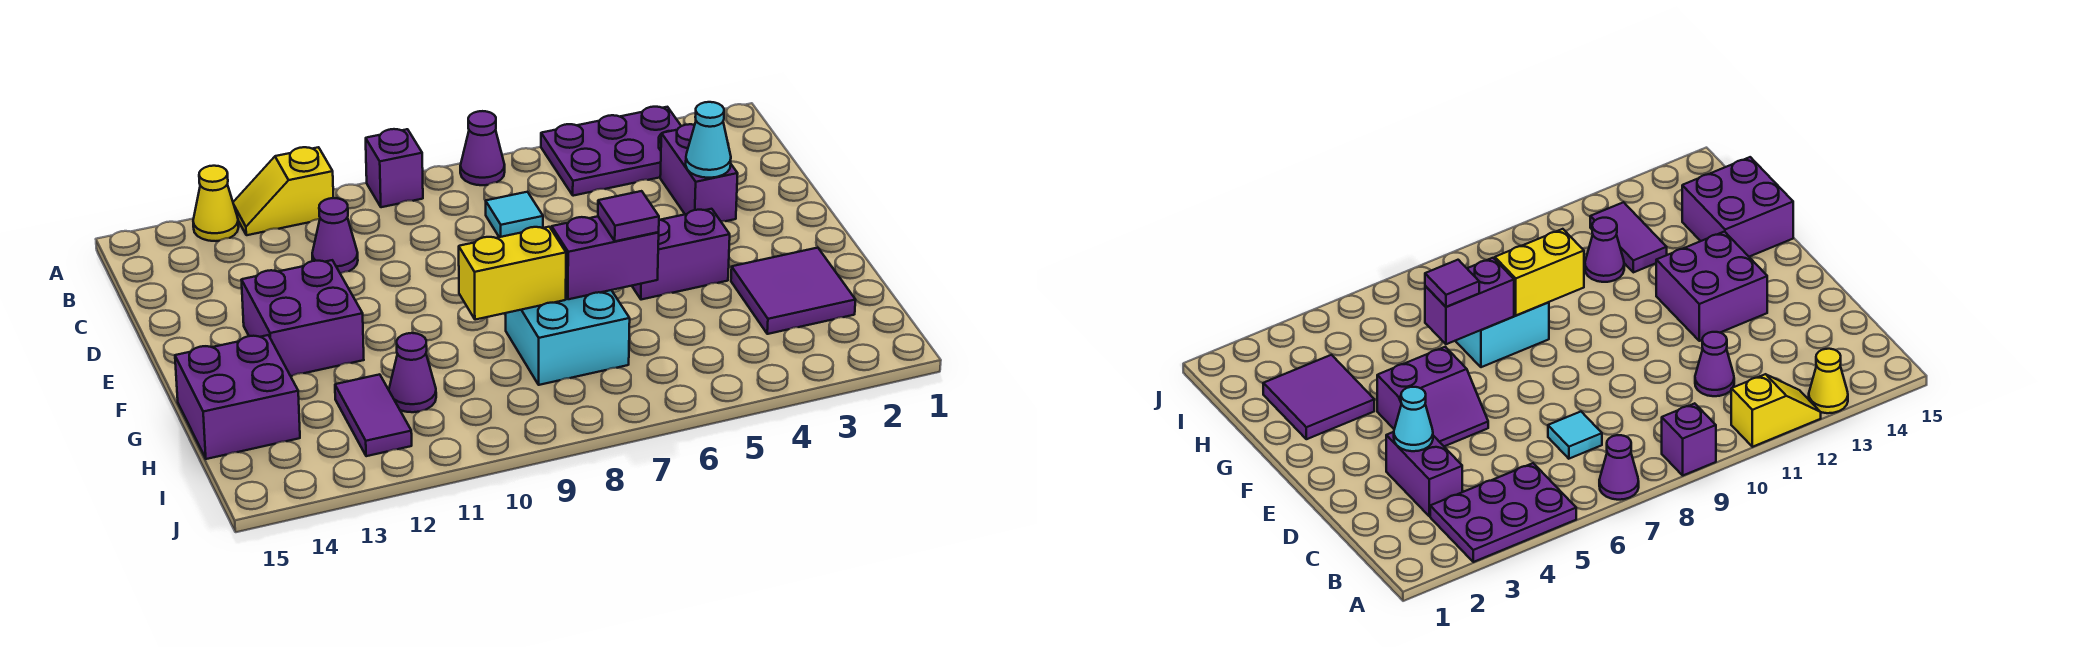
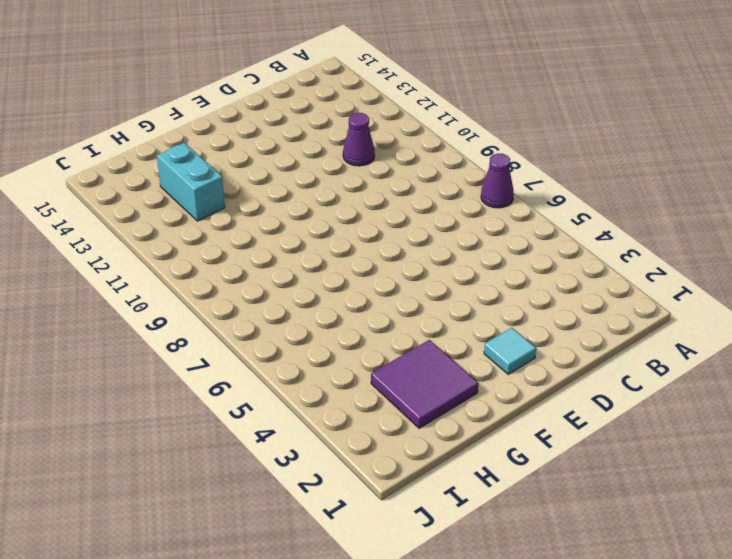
cyan tile E2 level 1 -> cyan tile C7 level 1
cyan brick H12:H13 level 1 -> purple tile H12:I12 level 1
none -> purple plate A3:B5 level 1
none -> purple brick A9 level 1
none -> yellow slope A11:A12 level 1 top 11

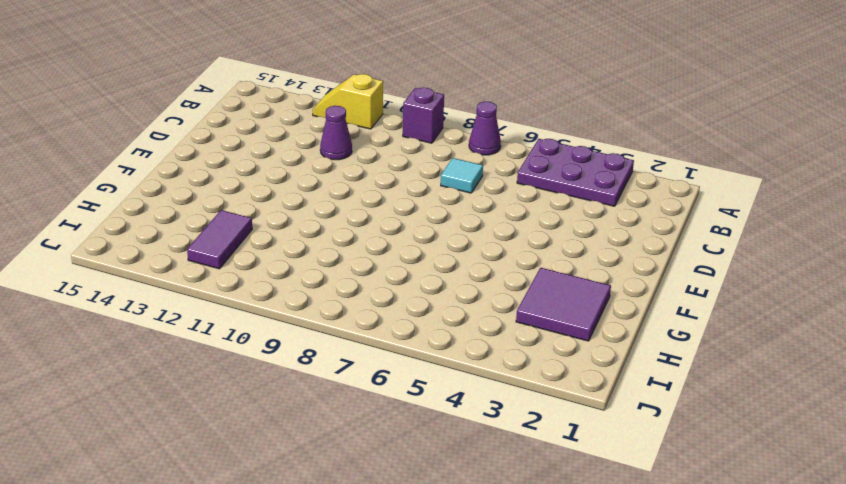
none -> yellow cone A13 level 1
none -> purple brick C3:D3 level 1
none -> purple slope E4:F5 level 1 top F

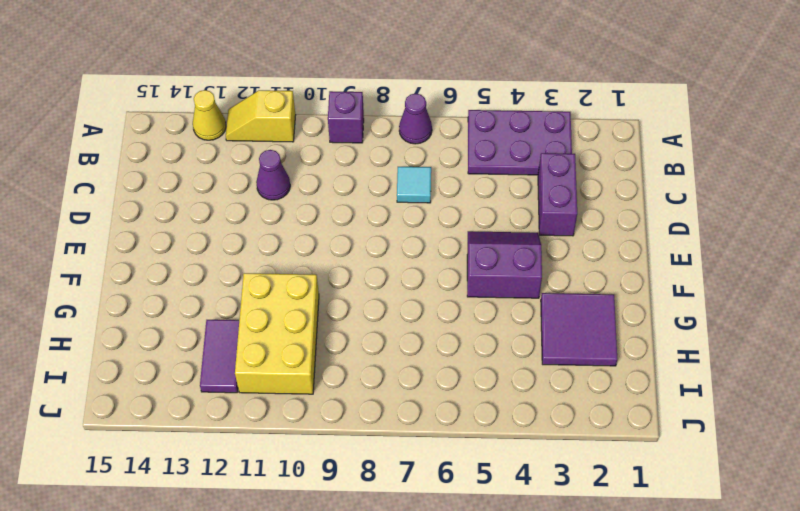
yellow brick G10:I11 level 1 -> purple cone H11 level 1
none -> purple brick E12:F13 level 1
none -> cyan brick G7:H8 level 1
none -> purple brick G14:H15 level 1

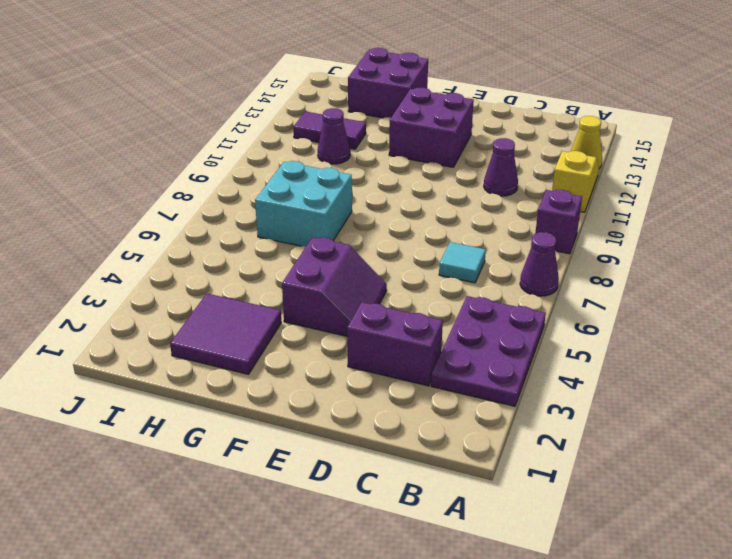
none -> cyan cone D3 level 2
none -> purple brick G6:G7 level 2
none -> yellow brick G8:G9 level 2

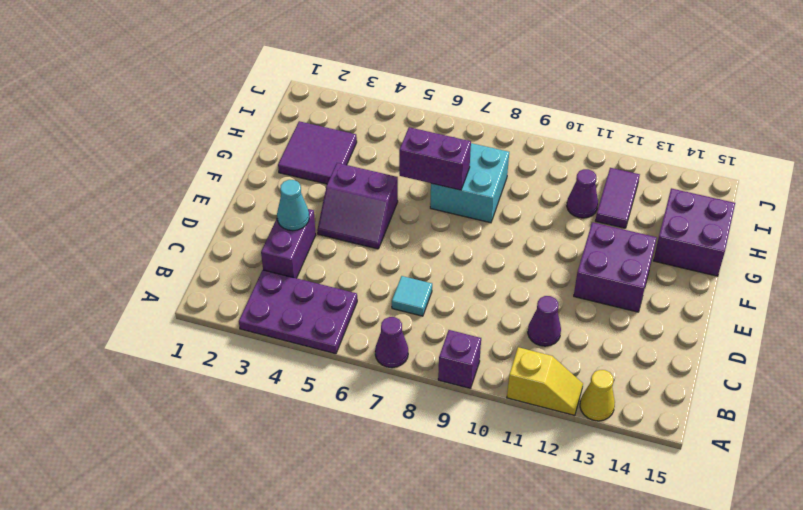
none -> yellow brick G8:G9 level 2
none -> purple tile G6 level 3

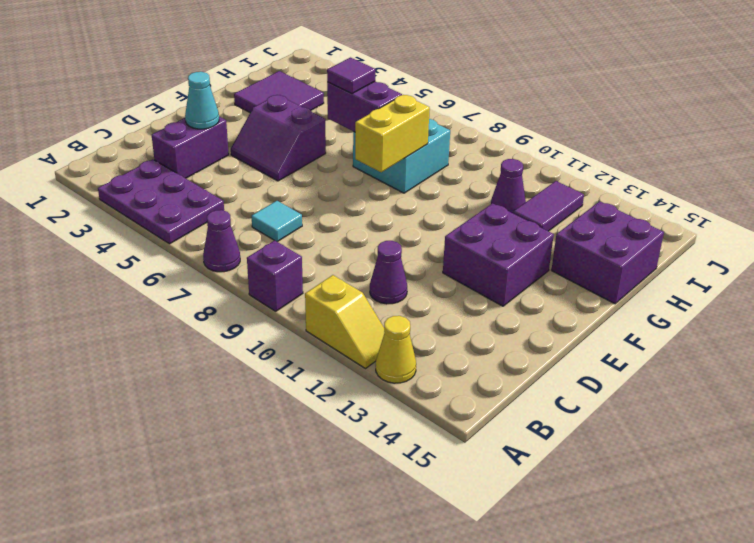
yellow brick F8:G8 level 2 -> yellow brick G8:G9 level 2

